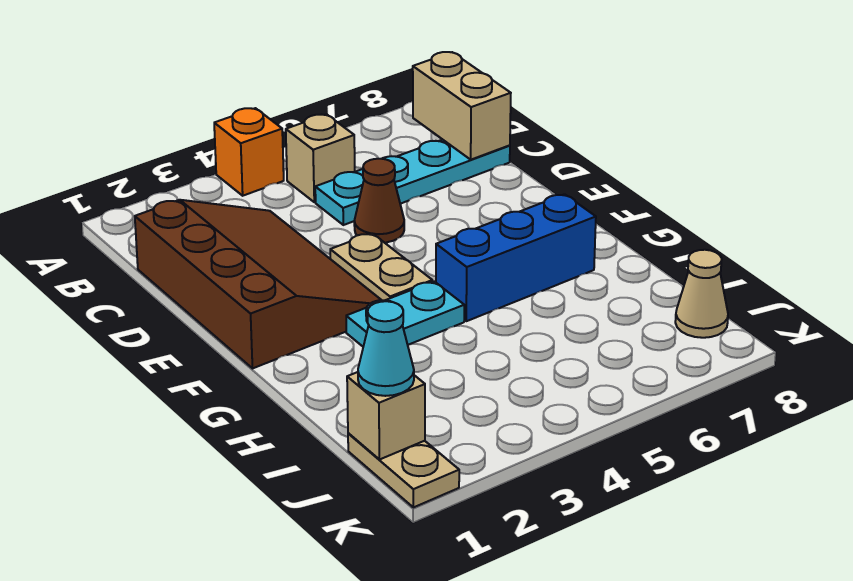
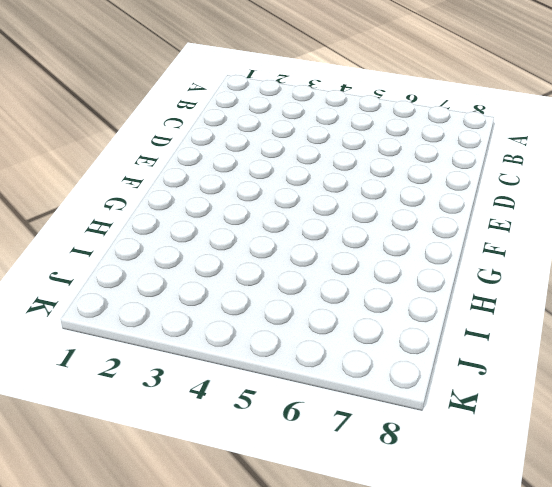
none -> orange brick A4 level 1
none -> tan brick B5 level 1
none -> brown slope C1:F3 level 1 top 1

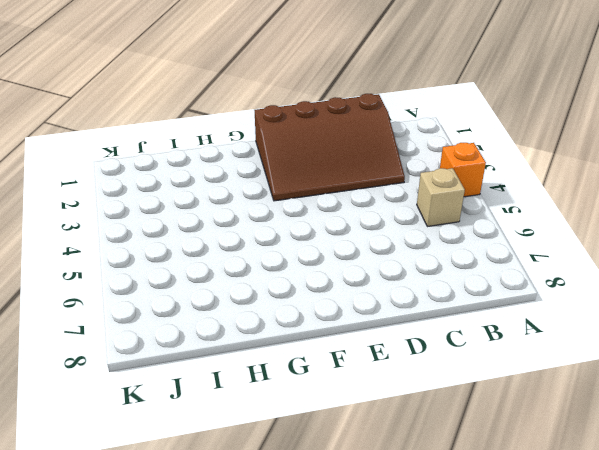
none -> cyan plate C5:C8 level 1
none -> brown cone D5 level 1
none -> tan plate E4:F4 level 1

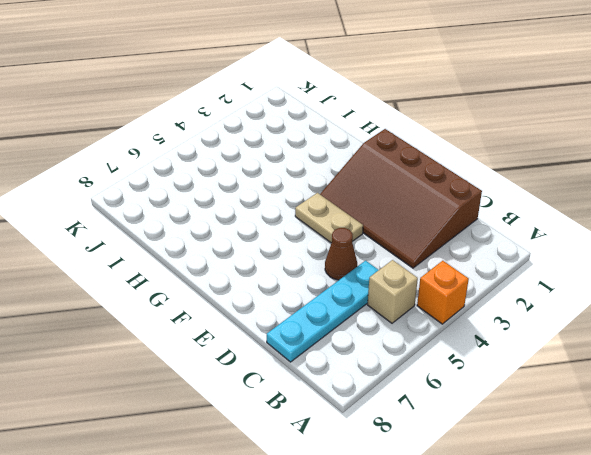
none -> cyan plate G3:G4 level 1
none -> blue brick G5:G7 level 1
none -> tan plate J1:K1 level 1

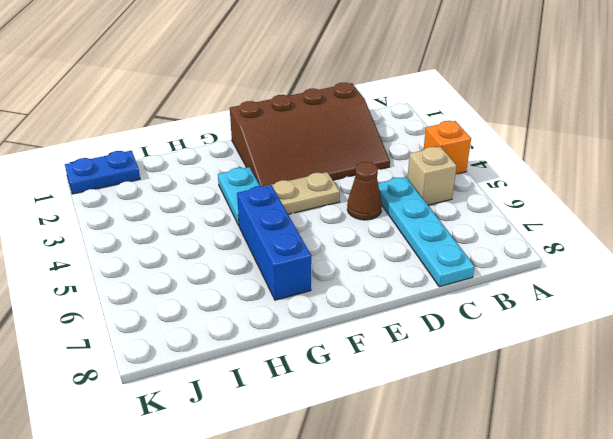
blue plate J1:K1 level 1 -> tan plate J1:K1 level 1
none -> tan cone J8 level 1
none -> tan brick B8:C8 level 2
none -> tan brick J1 level 2

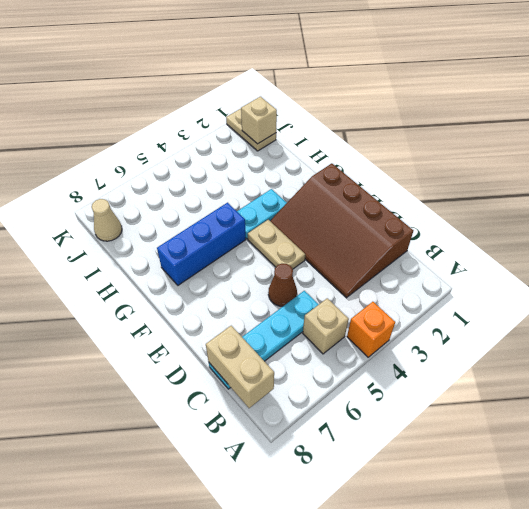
none -> cyan cone J1 level 3

